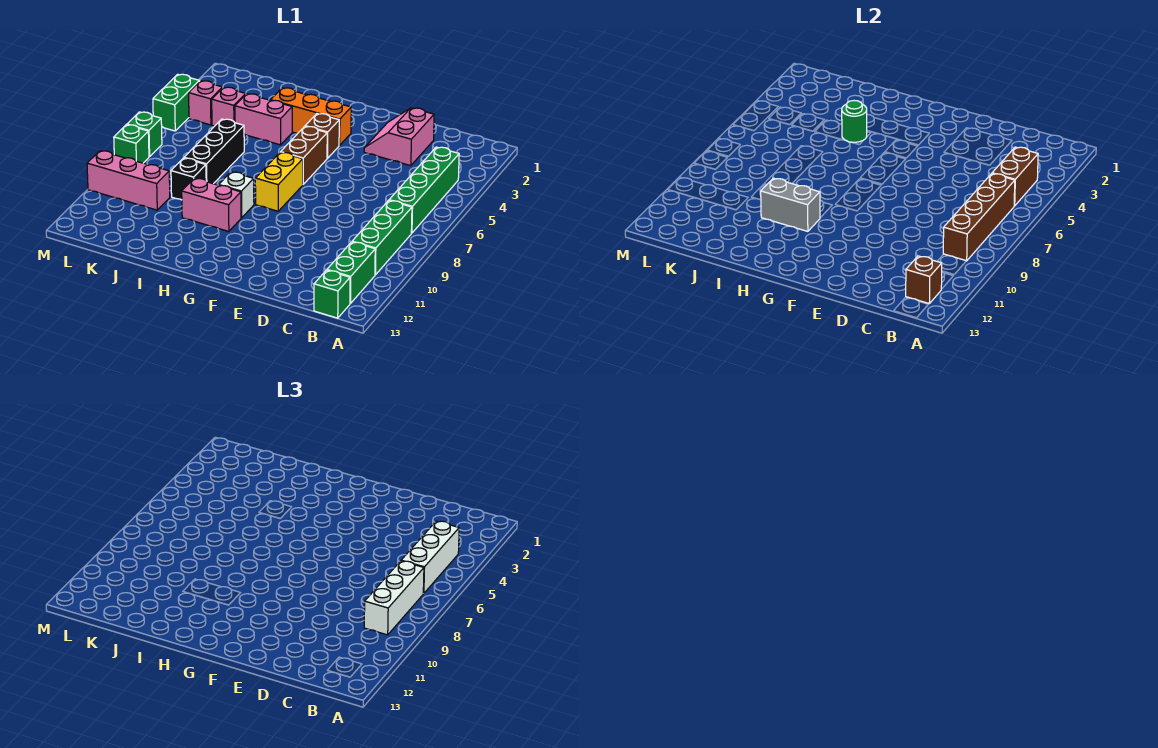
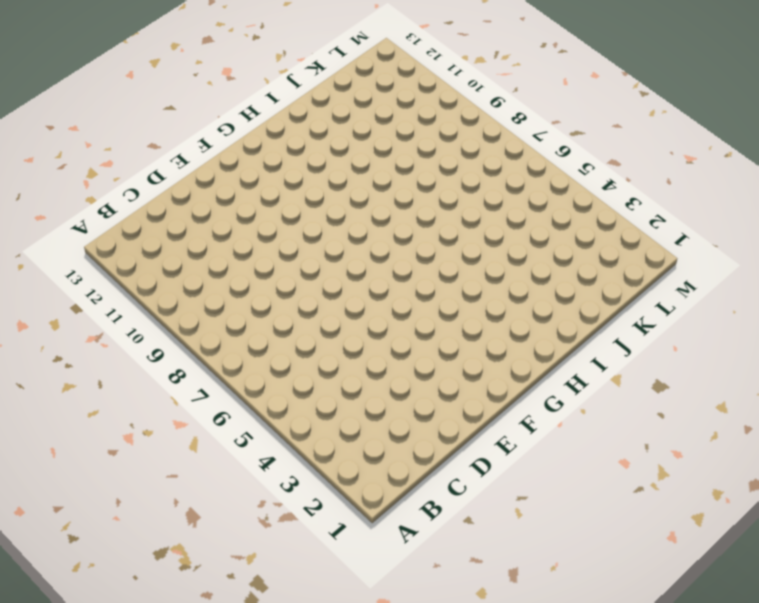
none -> green brick B4:B7 level 1
none -> green brick B8:B10 level 1
none -> green brick B11:B12 level 1

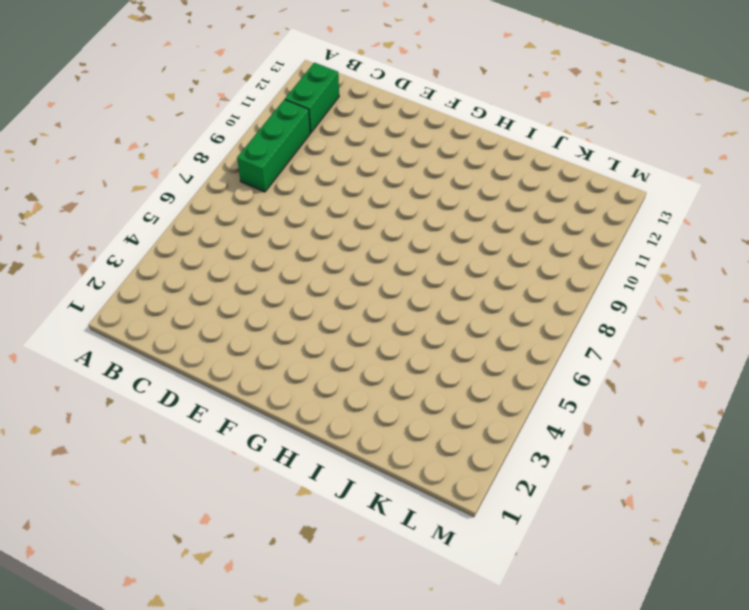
none -> green brick B4:B7 level 1
none -> green brick B13 level 1
none -> pink slope D2:E3 level 1 top D

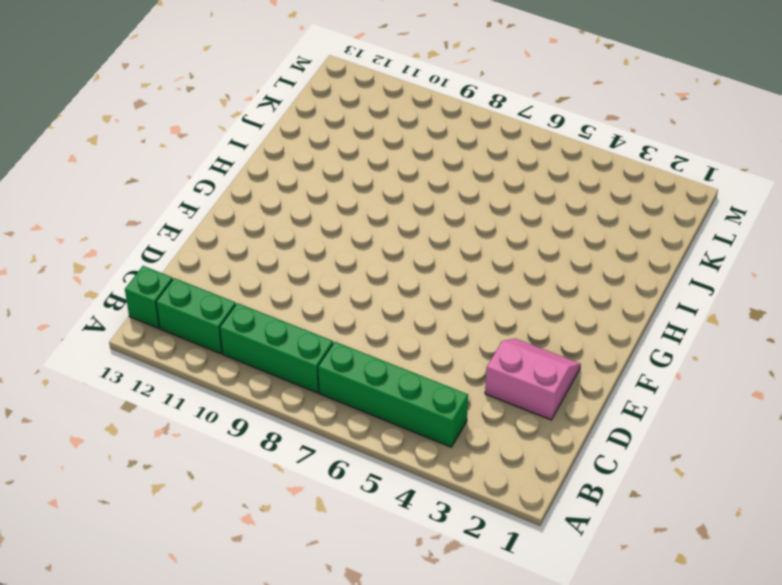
none -> orange brick G3:I3 level 1
none -> brown brick G4 level 1
none -> brown brick G5:G6 level 1

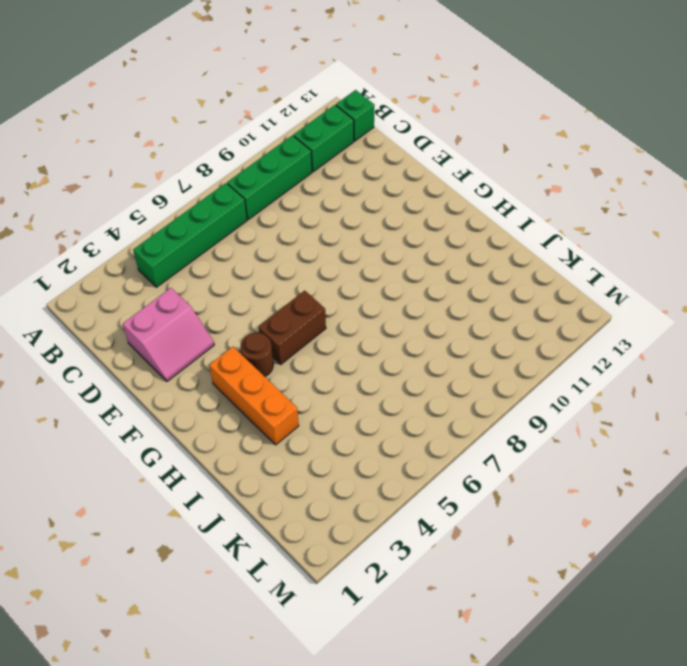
brown round brick G4 level 1 -> brown brick G4 level 1
none -> yellow brick G7:G8 level 1
none -> white brick H9 level 1
none -> pink brick H10:I10 level 1

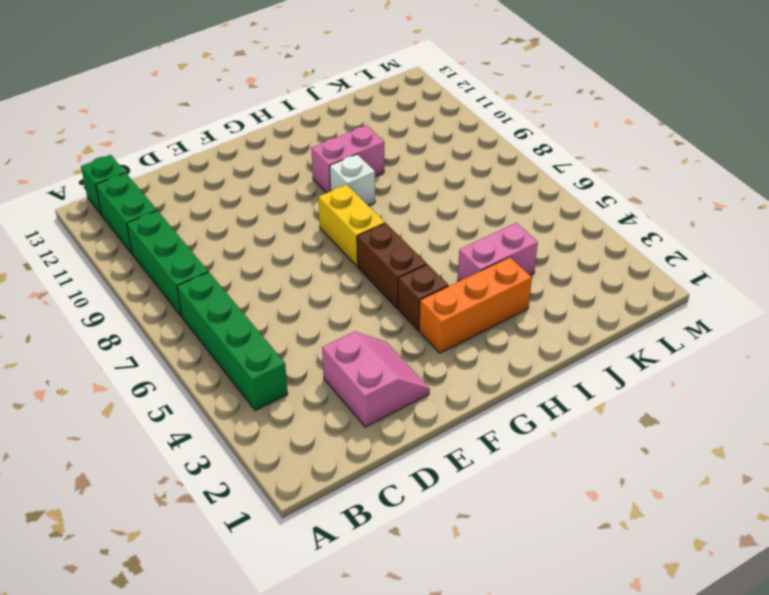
none -> black brick J6:J8 level 1
none -> black brick J9 level 1
none -> pink brick K4 level 1

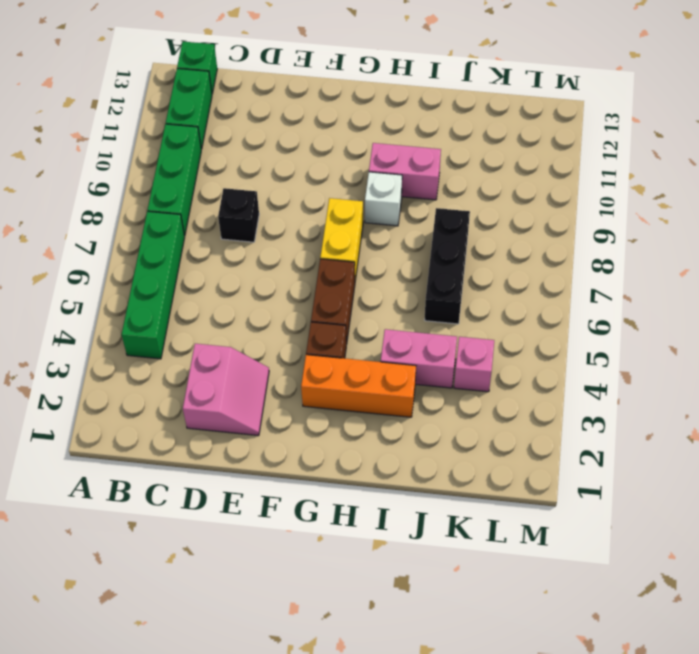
black brick D8 level 1 -> black brick J9 level 1
none -> pink brick K10:M10 level 1
none -> pink brick L4 level 1
none -> green brick M4:M5 level 1

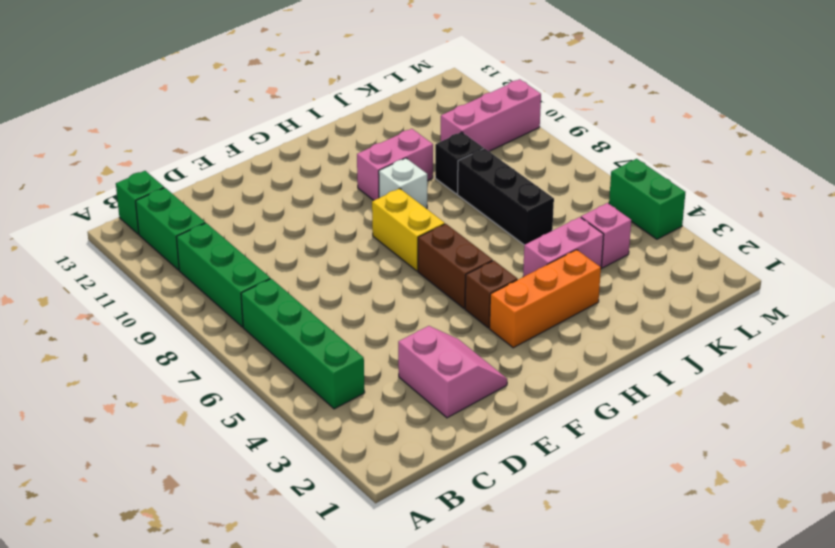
none -> pink brick L4 level 1
none -> green brick M7 level 1
none -> green brick M8 level 1

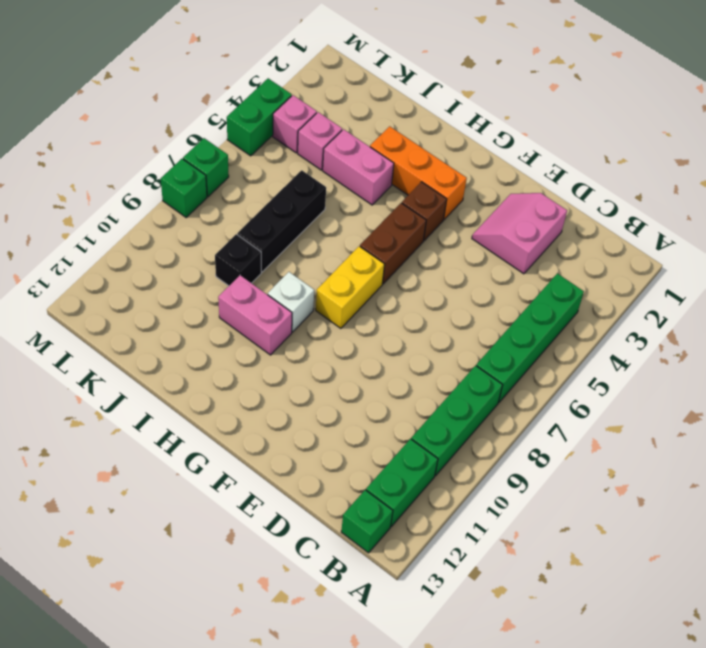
none -> pink brick K10:M10 level 1
none -> brown brick B4:B5 level 2
none -> brown brick B6:B9 level 2

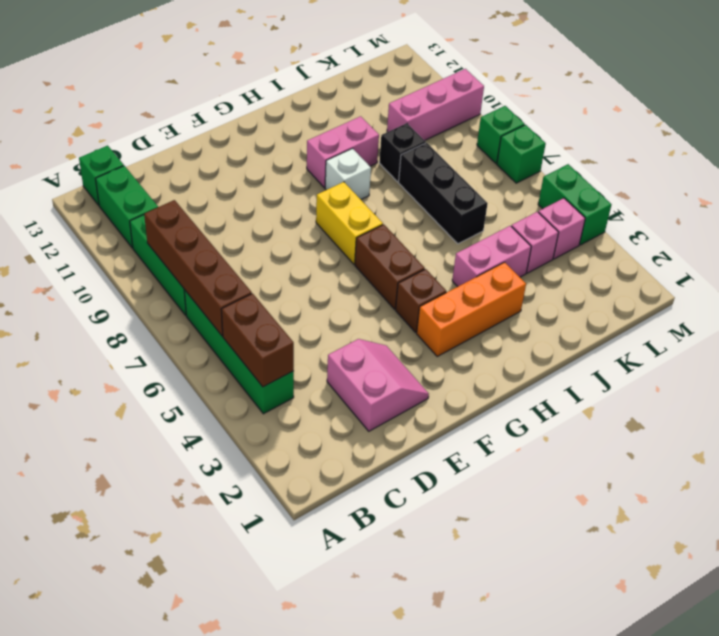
none -> brown brick B12 level 2
none -> grey brick H10:I10 level 2
none -> green round brick I4 level 2

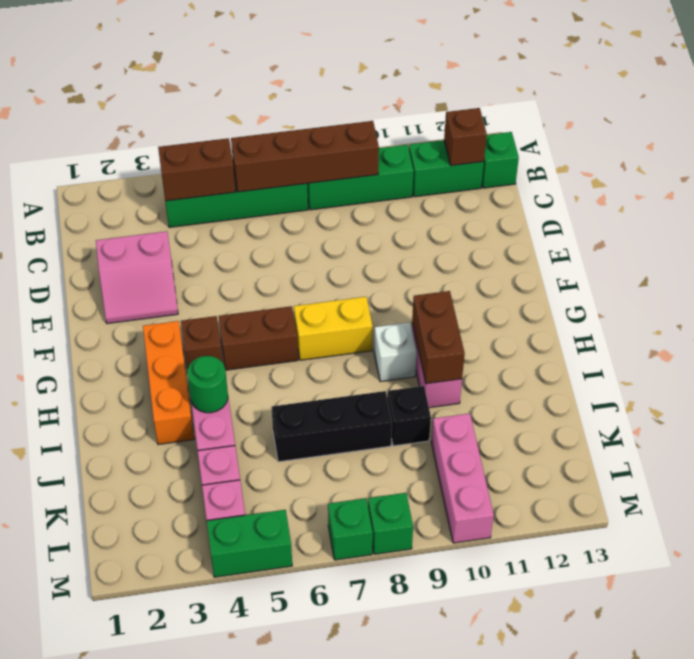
brown brick H10:I10 level 2 -> grey brick H10:I10 level 2
none -> white brick B4:B6 level 3
none -> white brick B7:B9 level 3

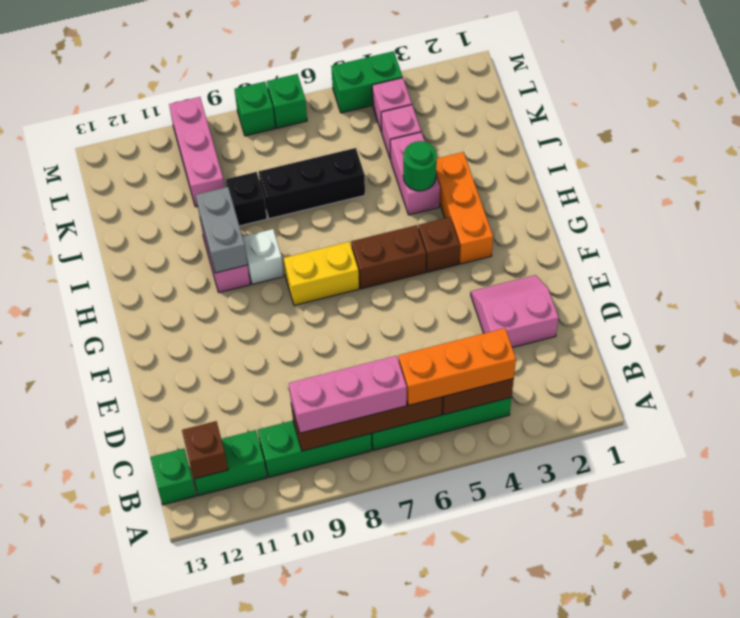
orange brick B4:B6 level 3 -> white brick B4:B6 level 3
pink brick B7:B9 level 3 -> white brick B7:B9 level 3

